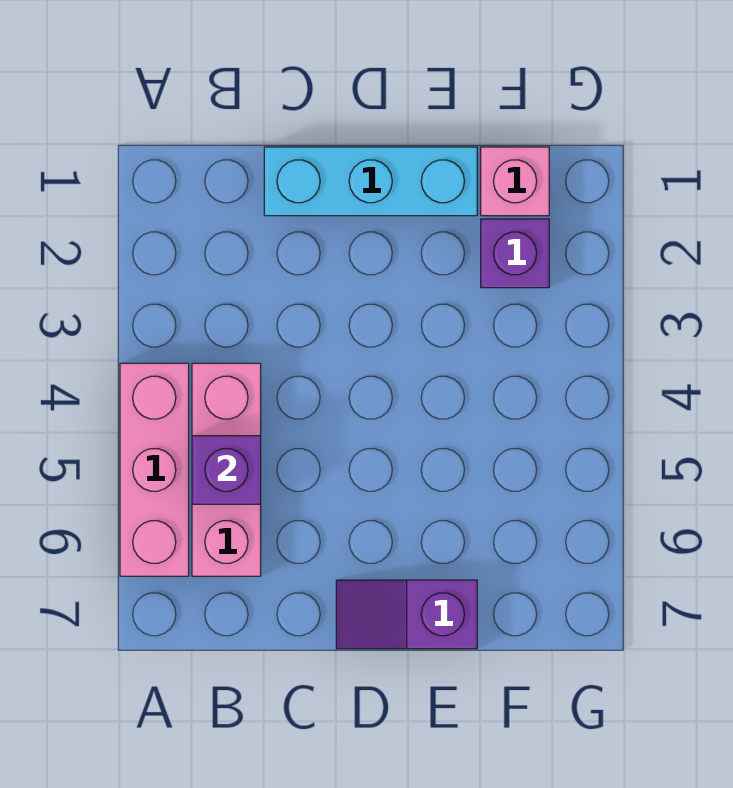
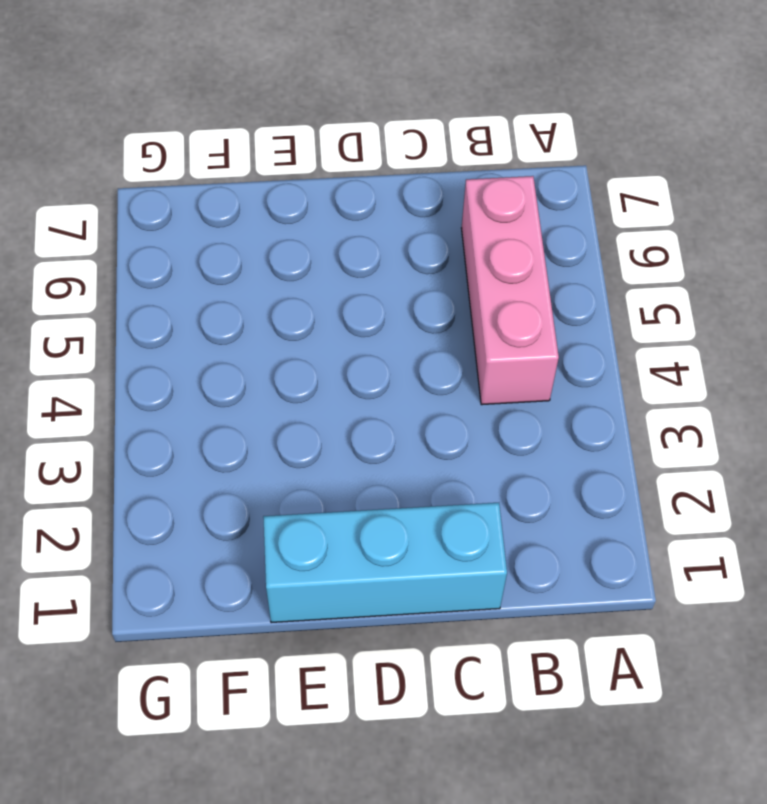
none -> pink brick A4:A6 level 1
none -> purple slope D7:E7 level 1 top E

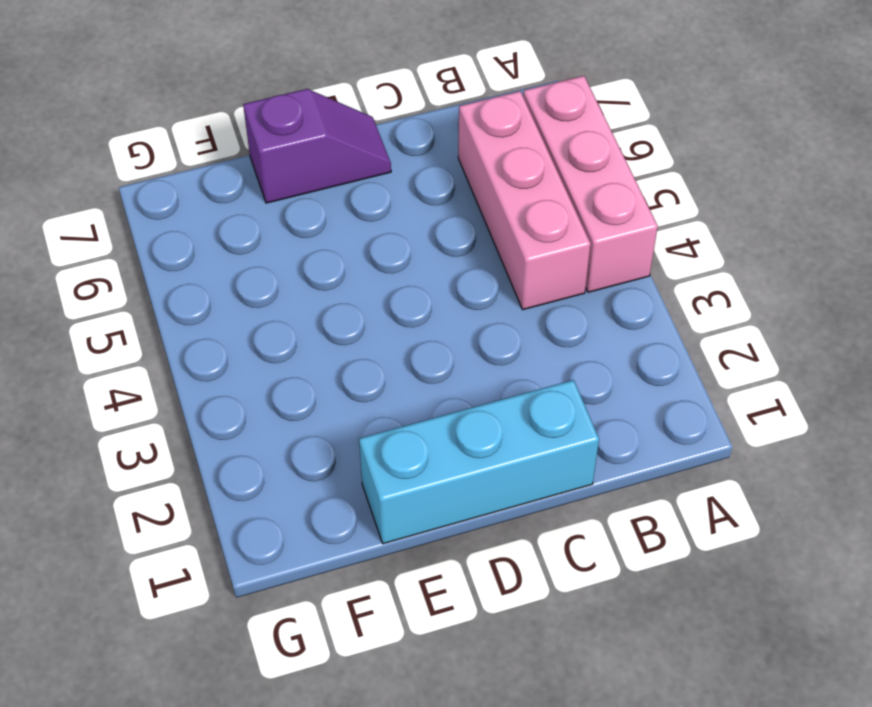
none -> pink brick F1 level 1
none -> purple brick F2 level 1

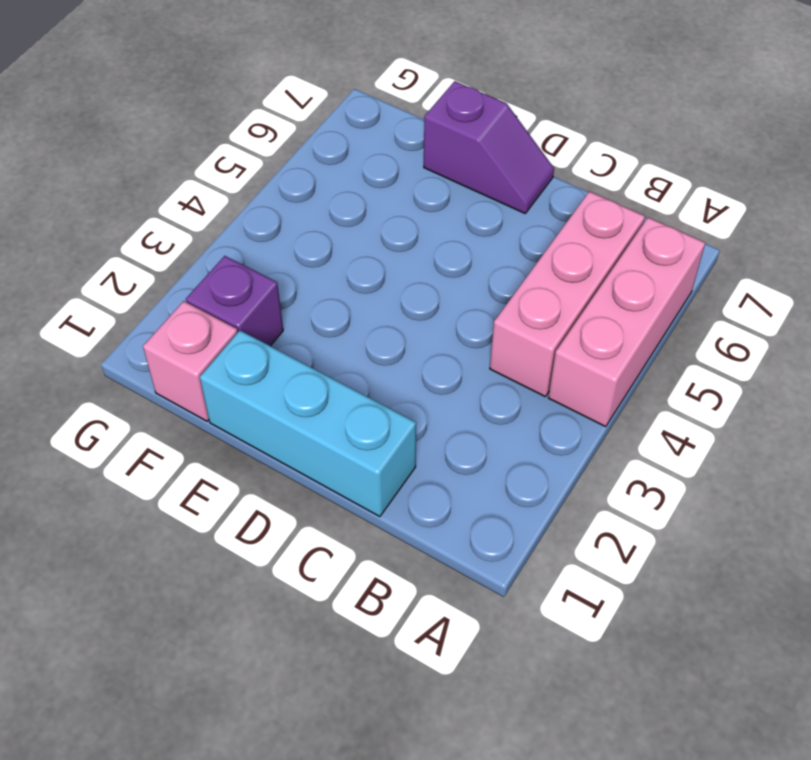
none -> purple brick B5 level 2

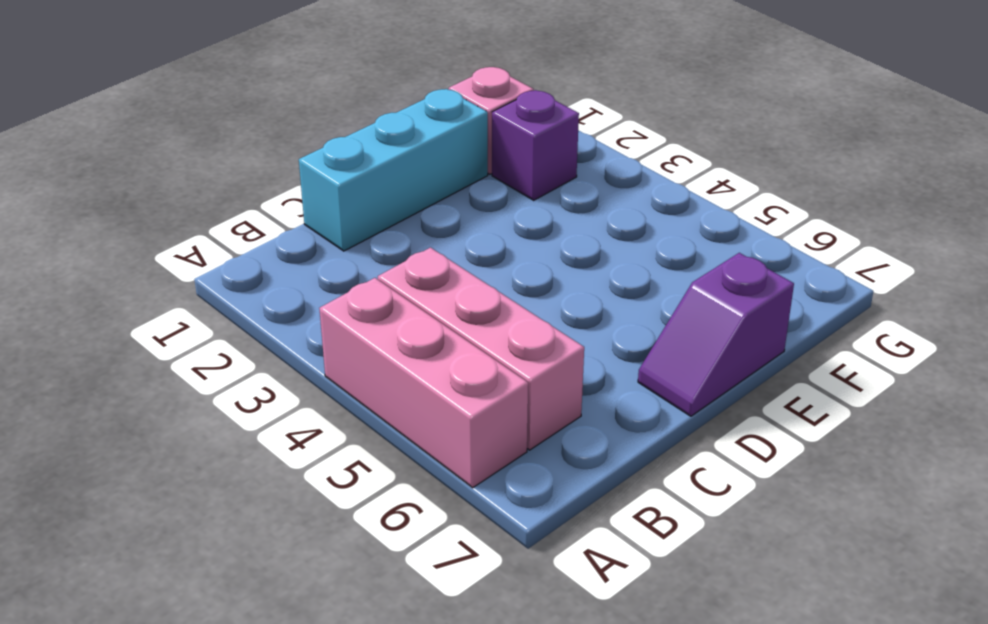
none -> purple brick B5 level 2

